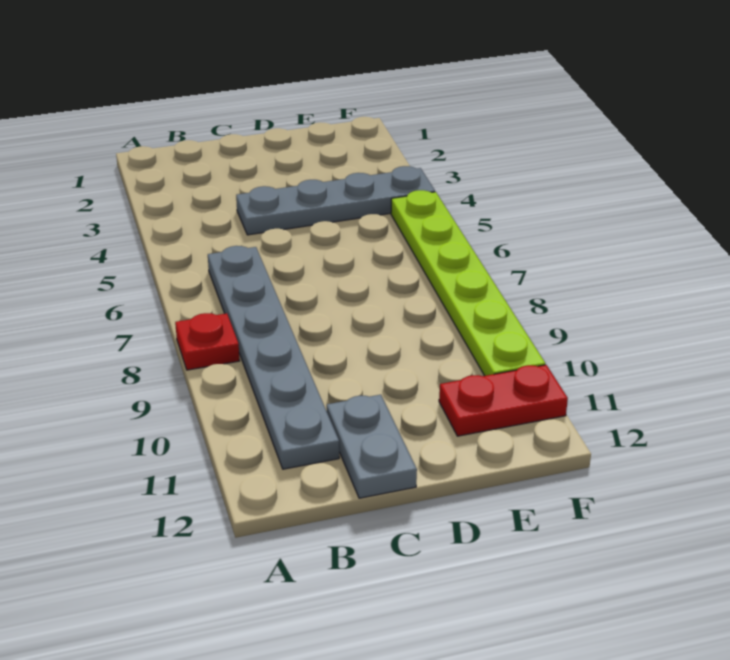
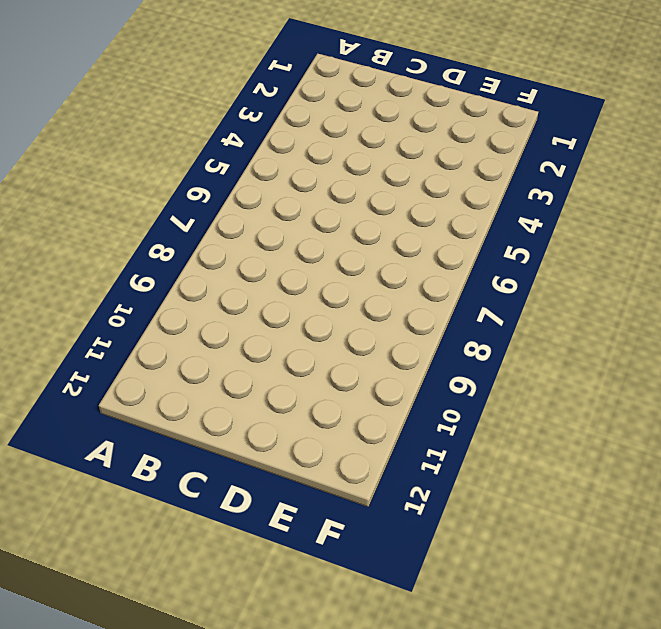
none -> red plate A8 level 1
none -> grey plate B6:B11 level 1

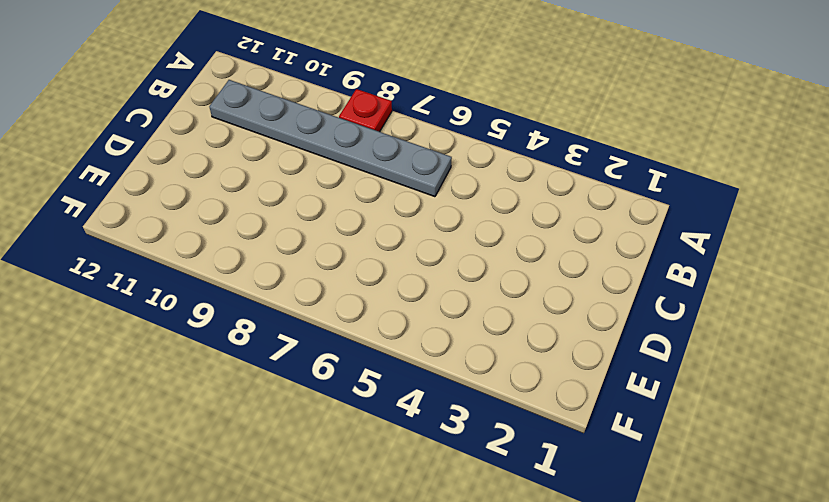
none -> grey plate C4:F4 level 1
none -> grey plate C11:C12 level 1

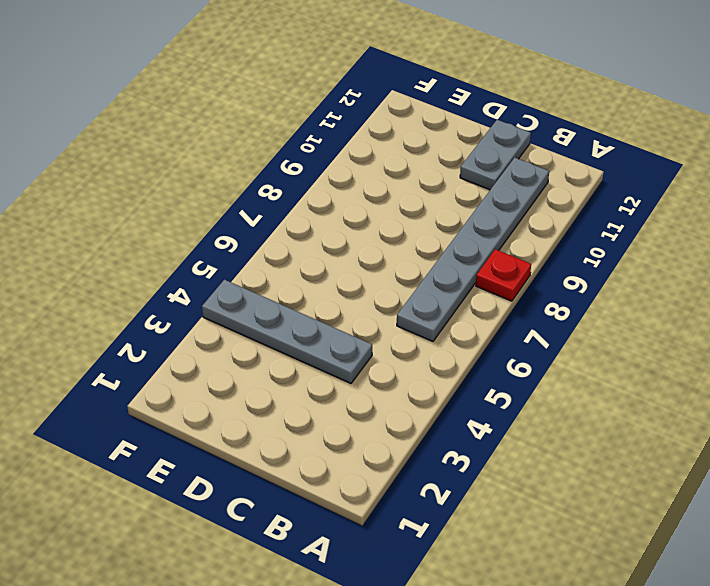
none -> red plate E11:F11 level 1
none -> lime plate F5:F10 level 1

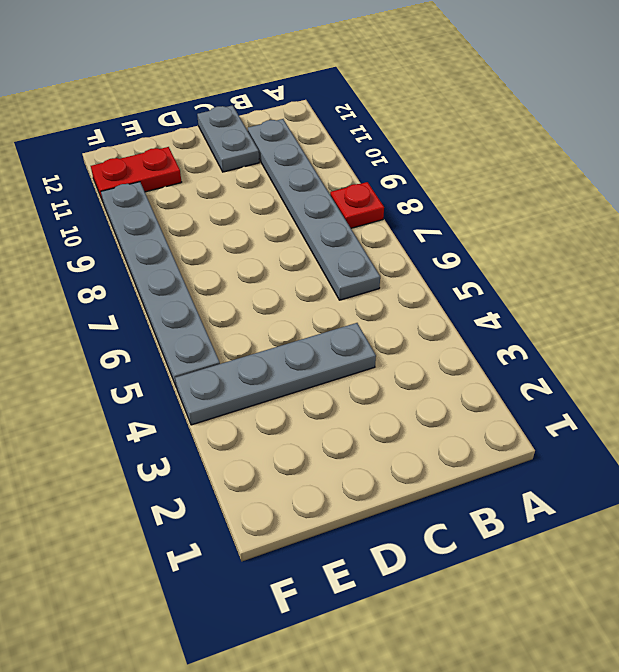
grey plate F5:F10 level 1 -> lime plate F5:F10 level 1

